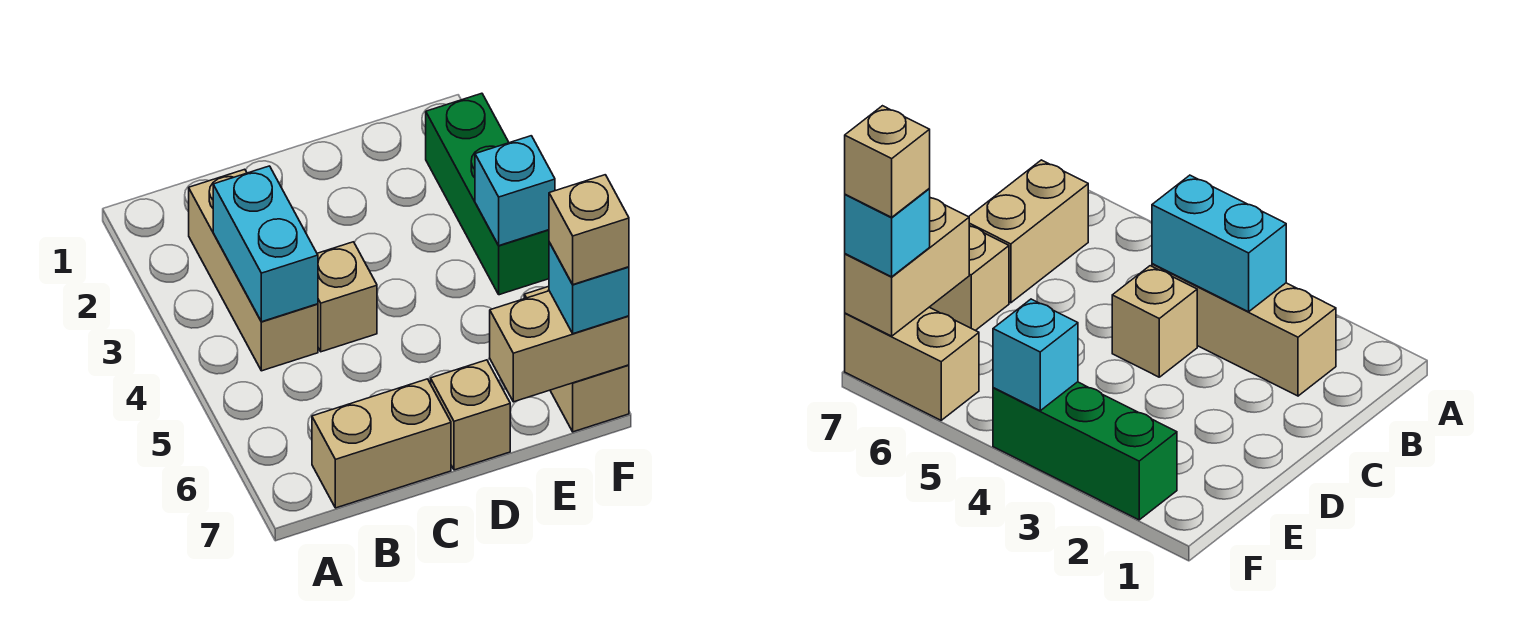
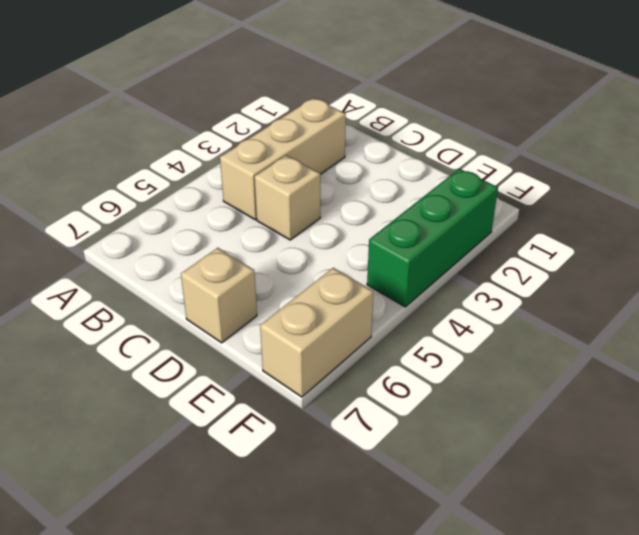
none -> tan brick B7:C7 level 1
none -> cyan brick B3:B4 level 2

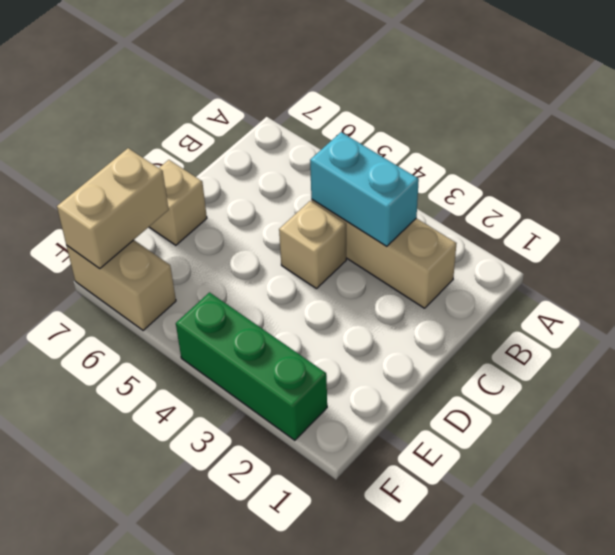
none -> tan brick B7:C7 level 1
none -> cyan brick F4 level 2

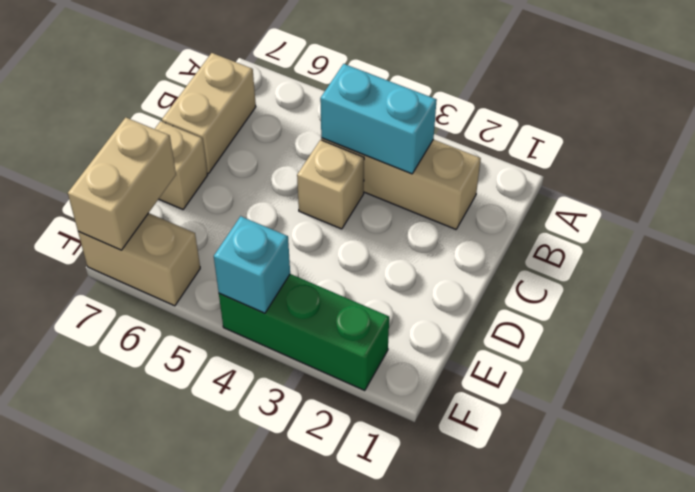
none -> cyan brick F7 level 3
none -> tan brick F7 level 4

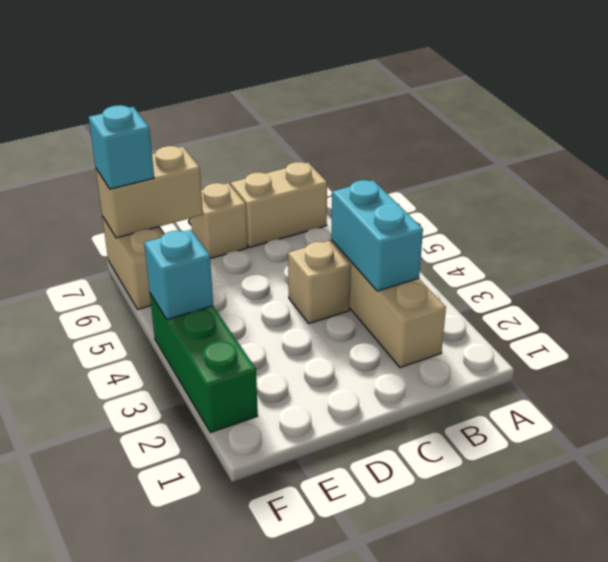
none -> tan brick F7 level 4

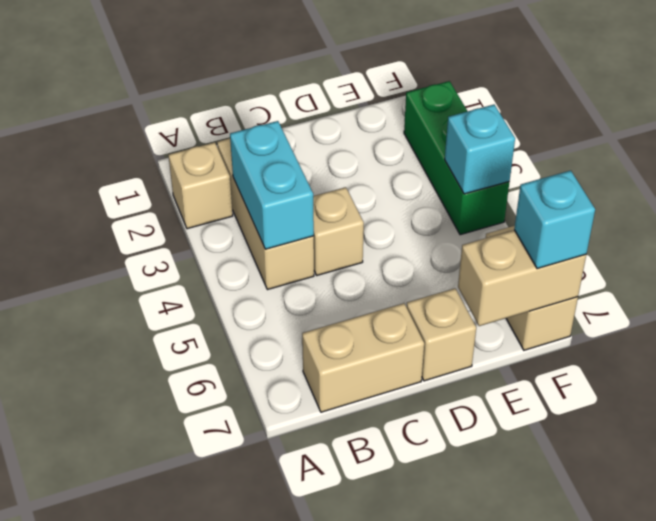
tan brick A2 level 1 -> tan brick F7 level 4

